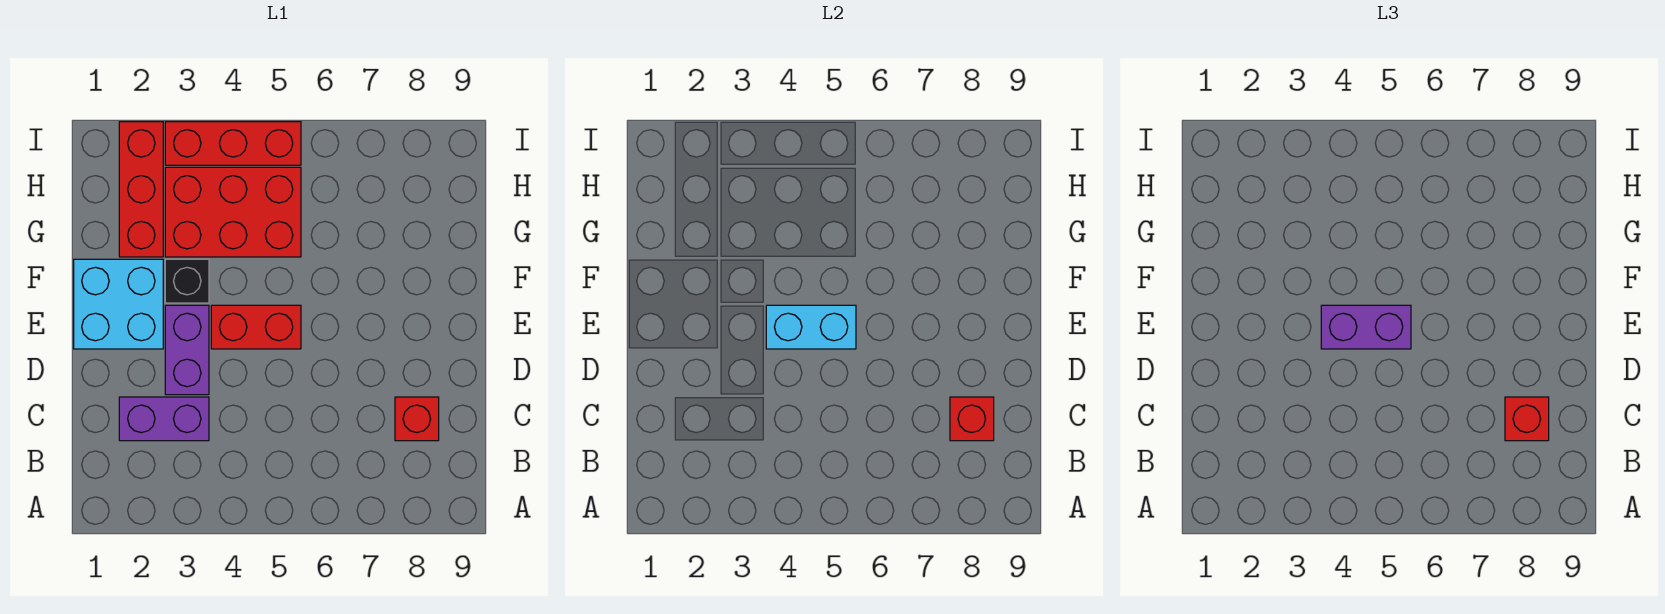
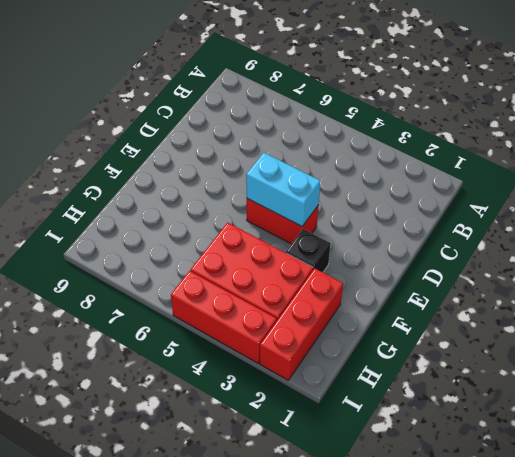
none -> purple brick C2:C3 level 1
none -> red brick C8 level 1
none -> purple brick D3:E3 level 1

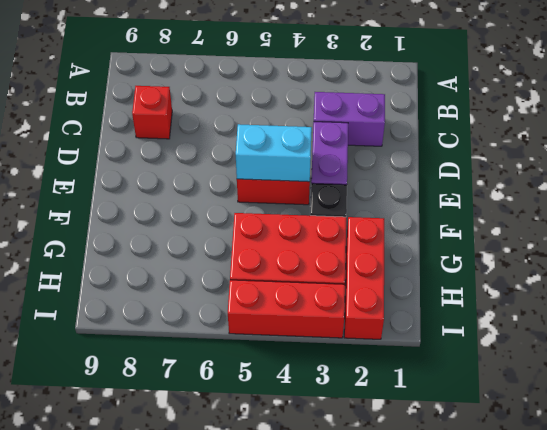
none -> cyan brick E1:F2 level 1
none -> red brick C8 level 2
none -> red brick C8 level 3

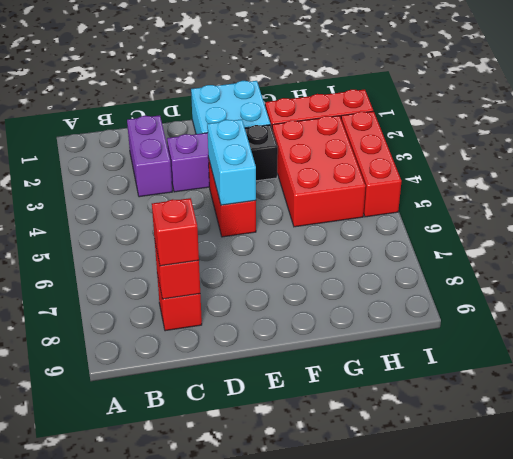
none -> purple brick E4:E5 level 3

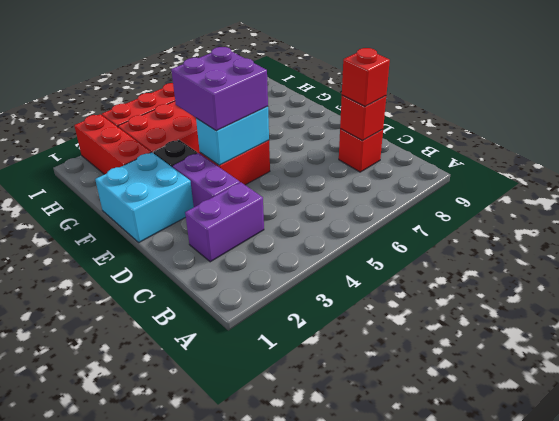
purple brick E4:F5 level 3 -> purple brick E4:E5 level 3

